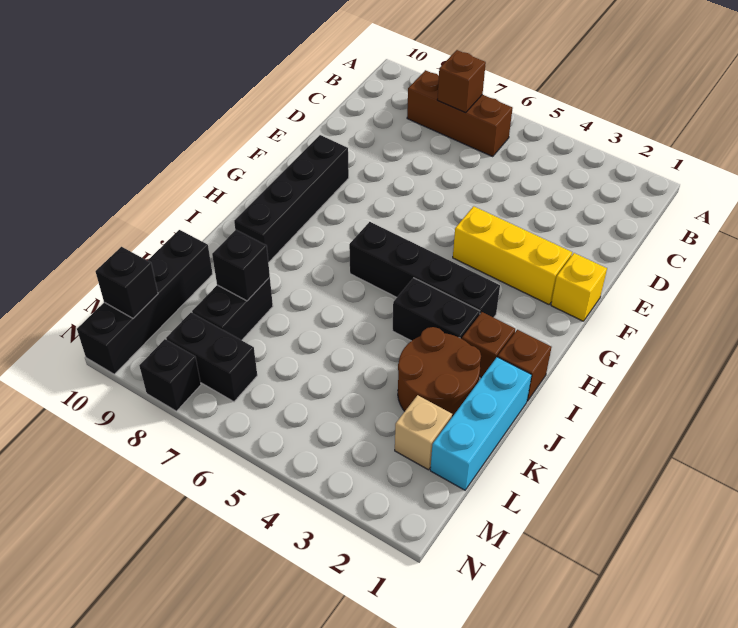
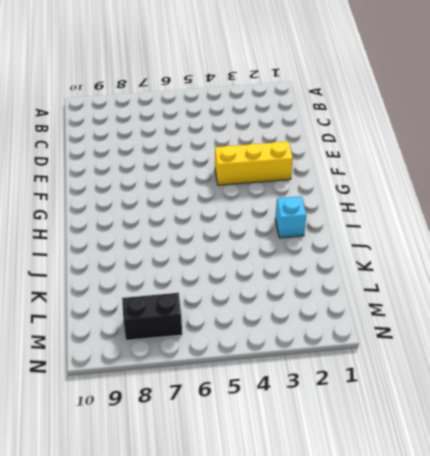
cyan brick I2 level 1 -> brown brick I2 level 1
none -> brown brick B6:B8 level 1
none -> yellow brick F1 level 1
none -> black brick F9:I9 level 1

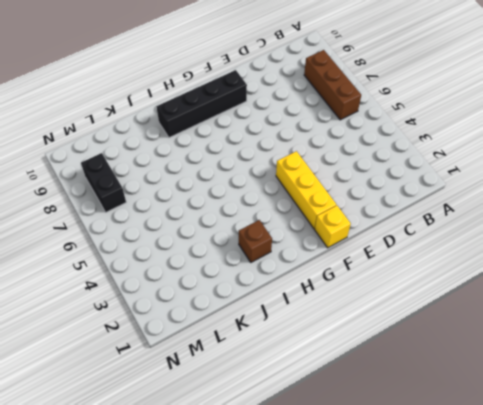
none -> black brick H3:H6 level 1
none -> brown brick I1 level 1
none -> black brick I3:I4 level 1

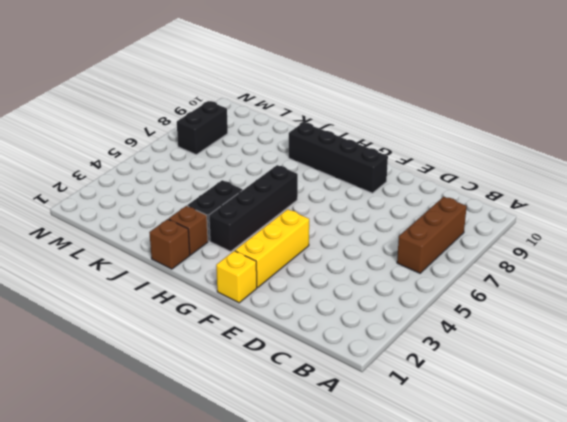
none -> cyan brick J1:L1 level 1
none -> brown round brick J2:K3 level 1
none -> black brick K8:L8 level 1

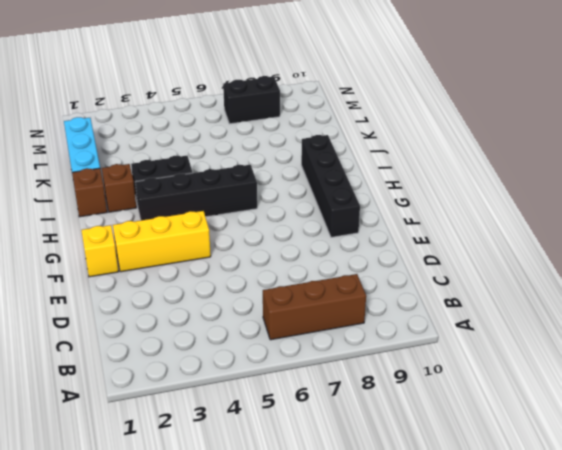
none -> brown round brick J2:K3 level 1
none -> black brick K8:L8 level 1
none -> black brick K10:N10 level 1

